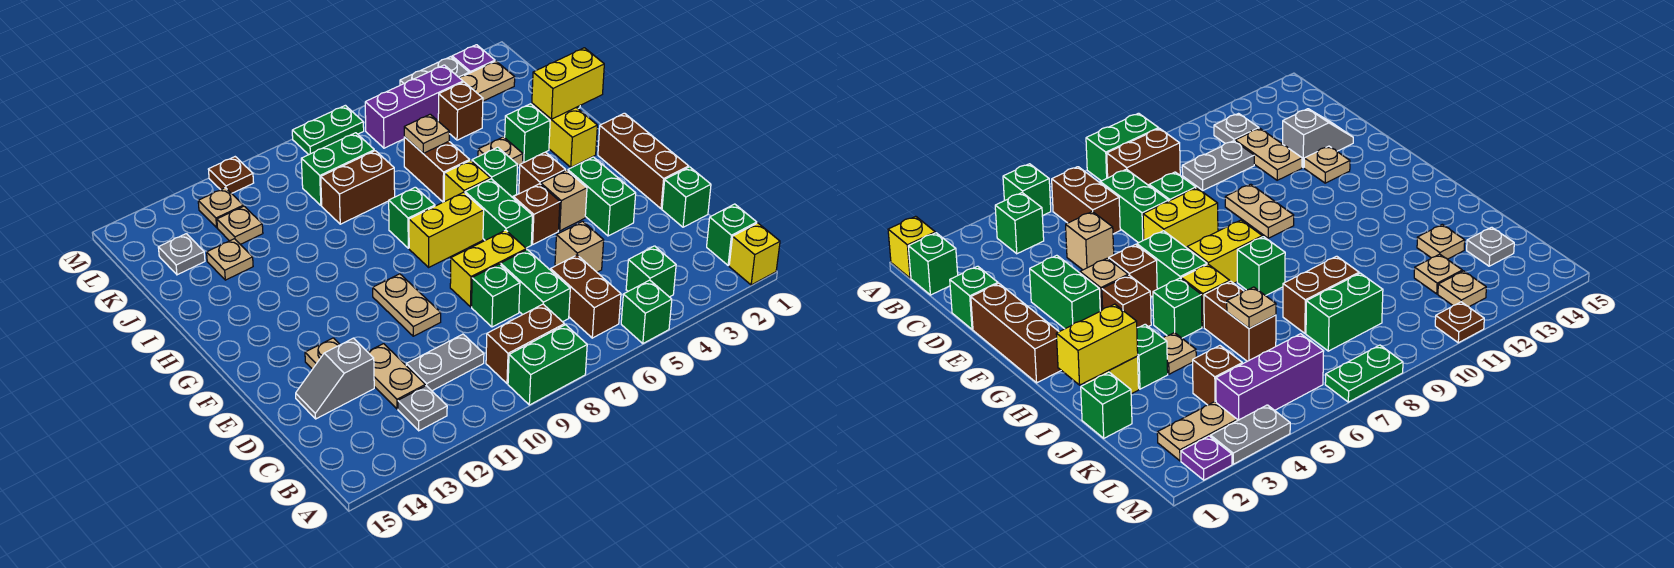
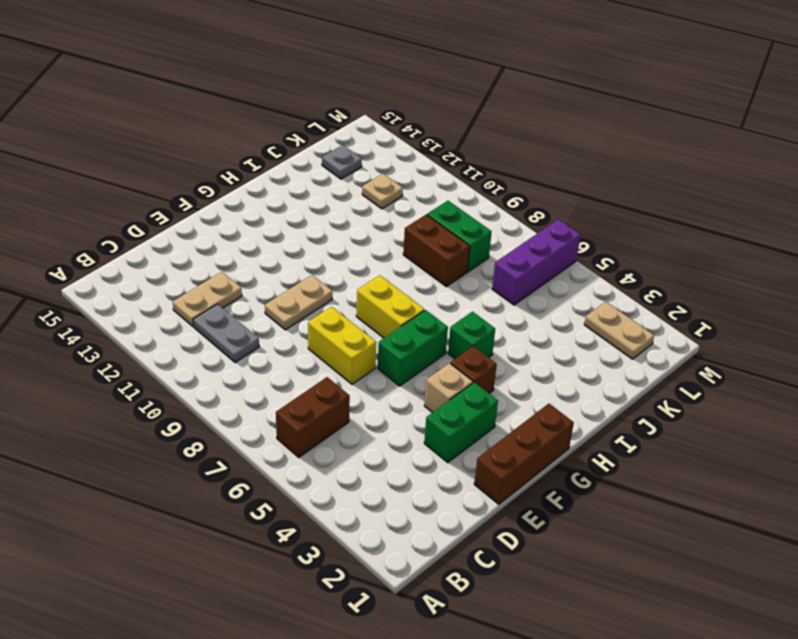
purple brick K6:M6 level 1 -> purple brick L4:L6 level 1
none -> yellow brick A1 level 1
none -> green brick A5 level 1
none -> green brick A8:A9 level 1
none -> green brick B1 level 1

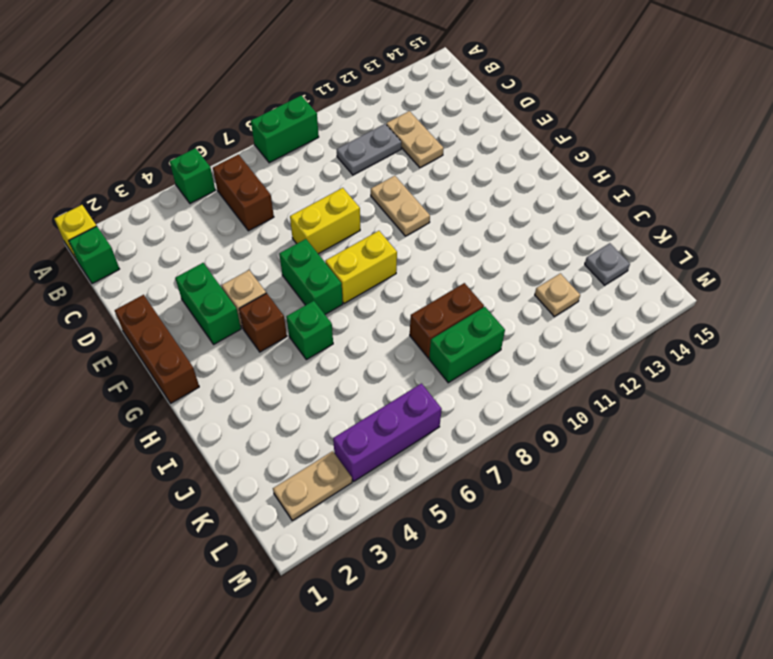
none -> green brick B4 level 1
none -> brown brick B8:B9 level 1
none -> grey plate B12 level 1
none -> green brick C7:D7 level 1

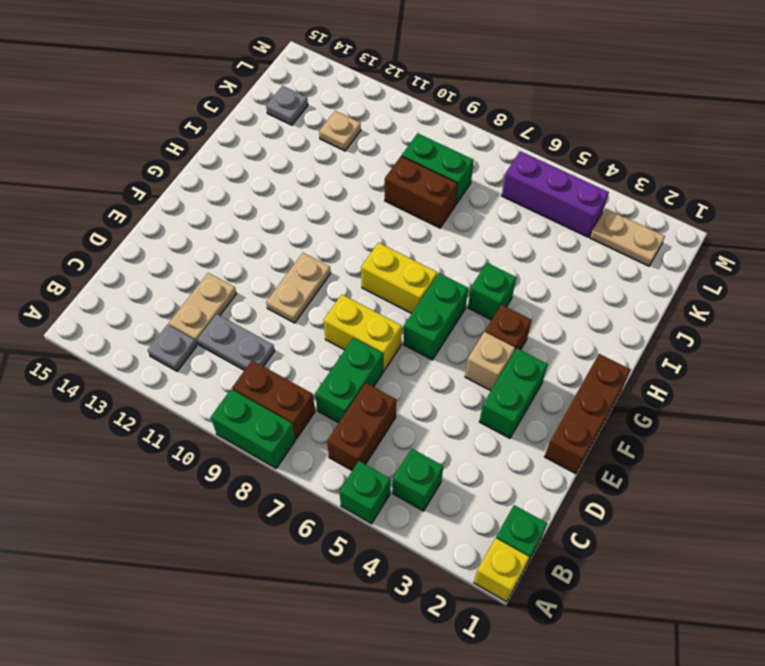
none -> green brick D1 level 1
none -> tan brick D5 level 1
none -> green brick D8 level 1
none -> grey slope D13:D14 level 1 top 13

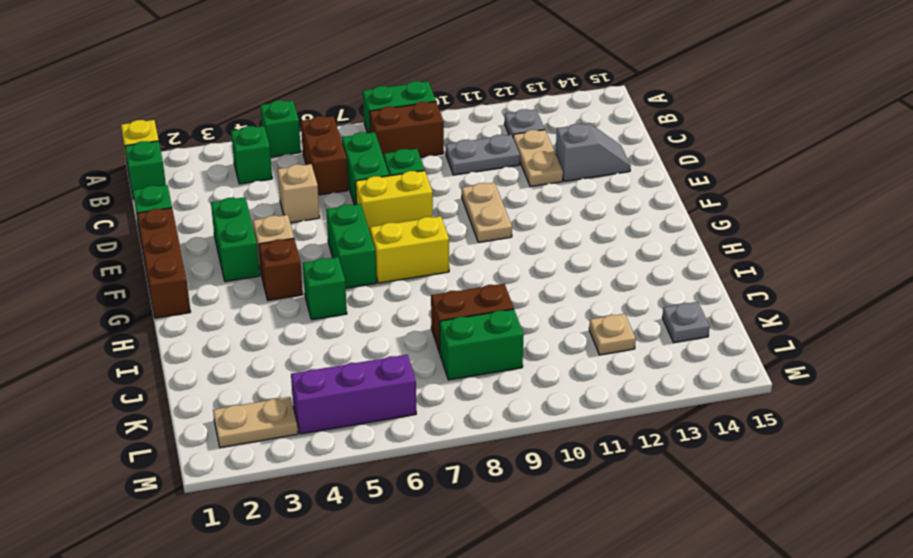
none -> tan plate E13 level 1
none -> brown brick F5 level 1
none -> yellow brick H2:I2 level 1
none -> yellow brick H6 level 1

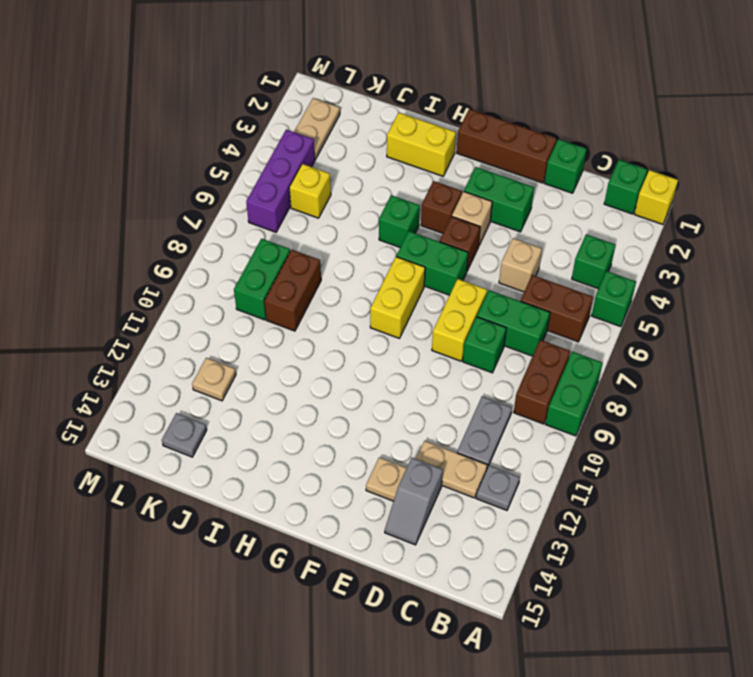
yellow brick K5 level 1 -> yellow brick H6 level 1
none -> tan plate E10:F10 level 1
none -> green brick H8 level 1
none -> green brick I3 level 1
none -> tan plate I4 level 1

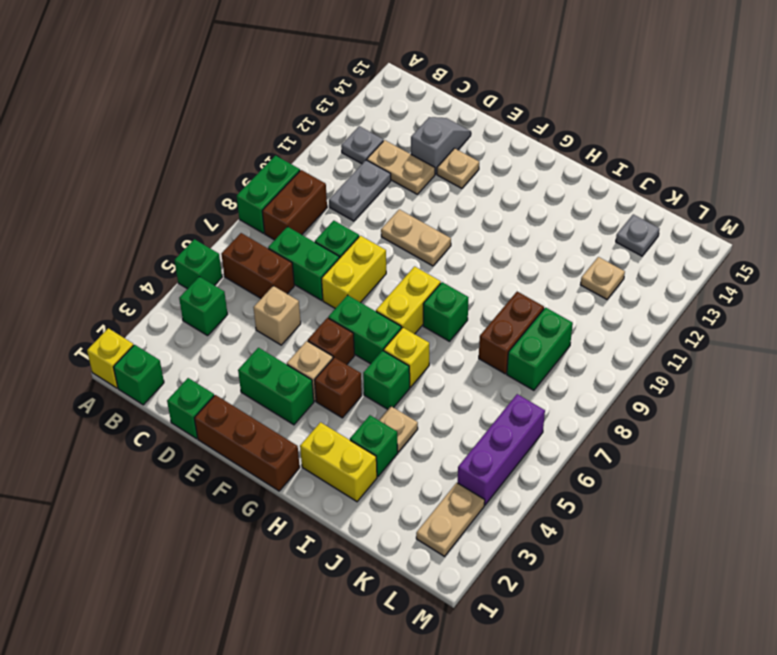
none -> brown brick I6:J6 level 1
none -> green brick J1 level 1
none -> tan plate J13 level 1
none -> brown brick K4 level 1

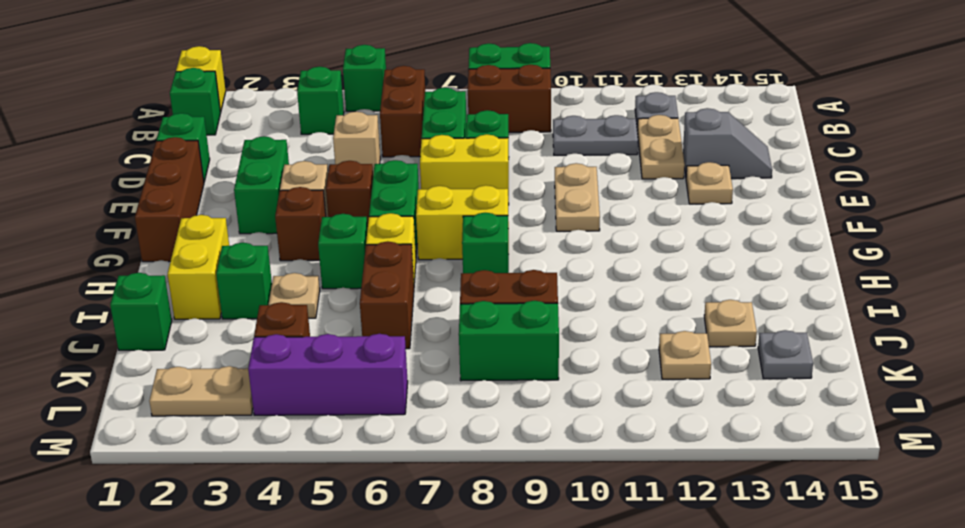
none -> tan plate L12 level 1
none -> purple plate M2 level 1
none -> grey plate M3:M4 level 1
none -> green plate M7:M8 level 1

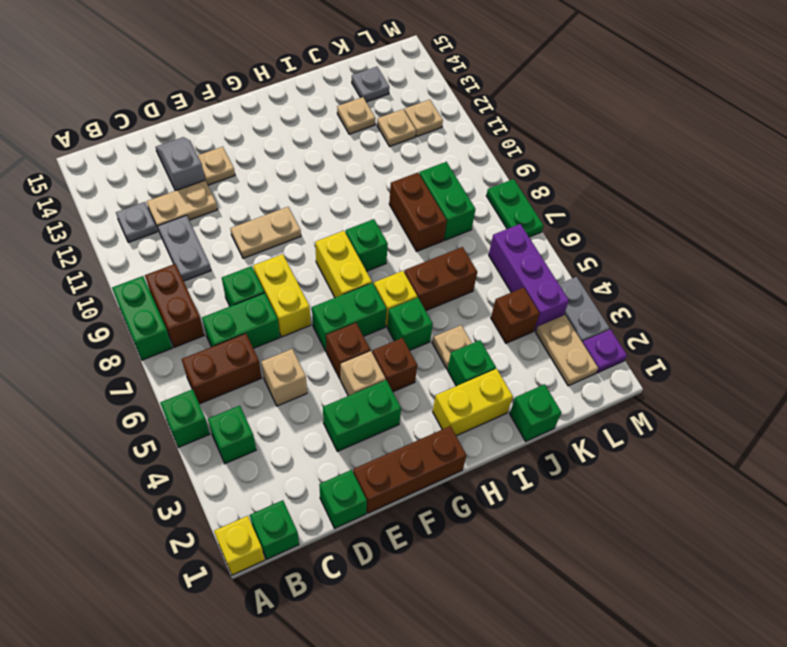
none -> brown plate M11 level 1
none -> yellow brick I1:I2 level 2
none -> tan plate J6 level 2

